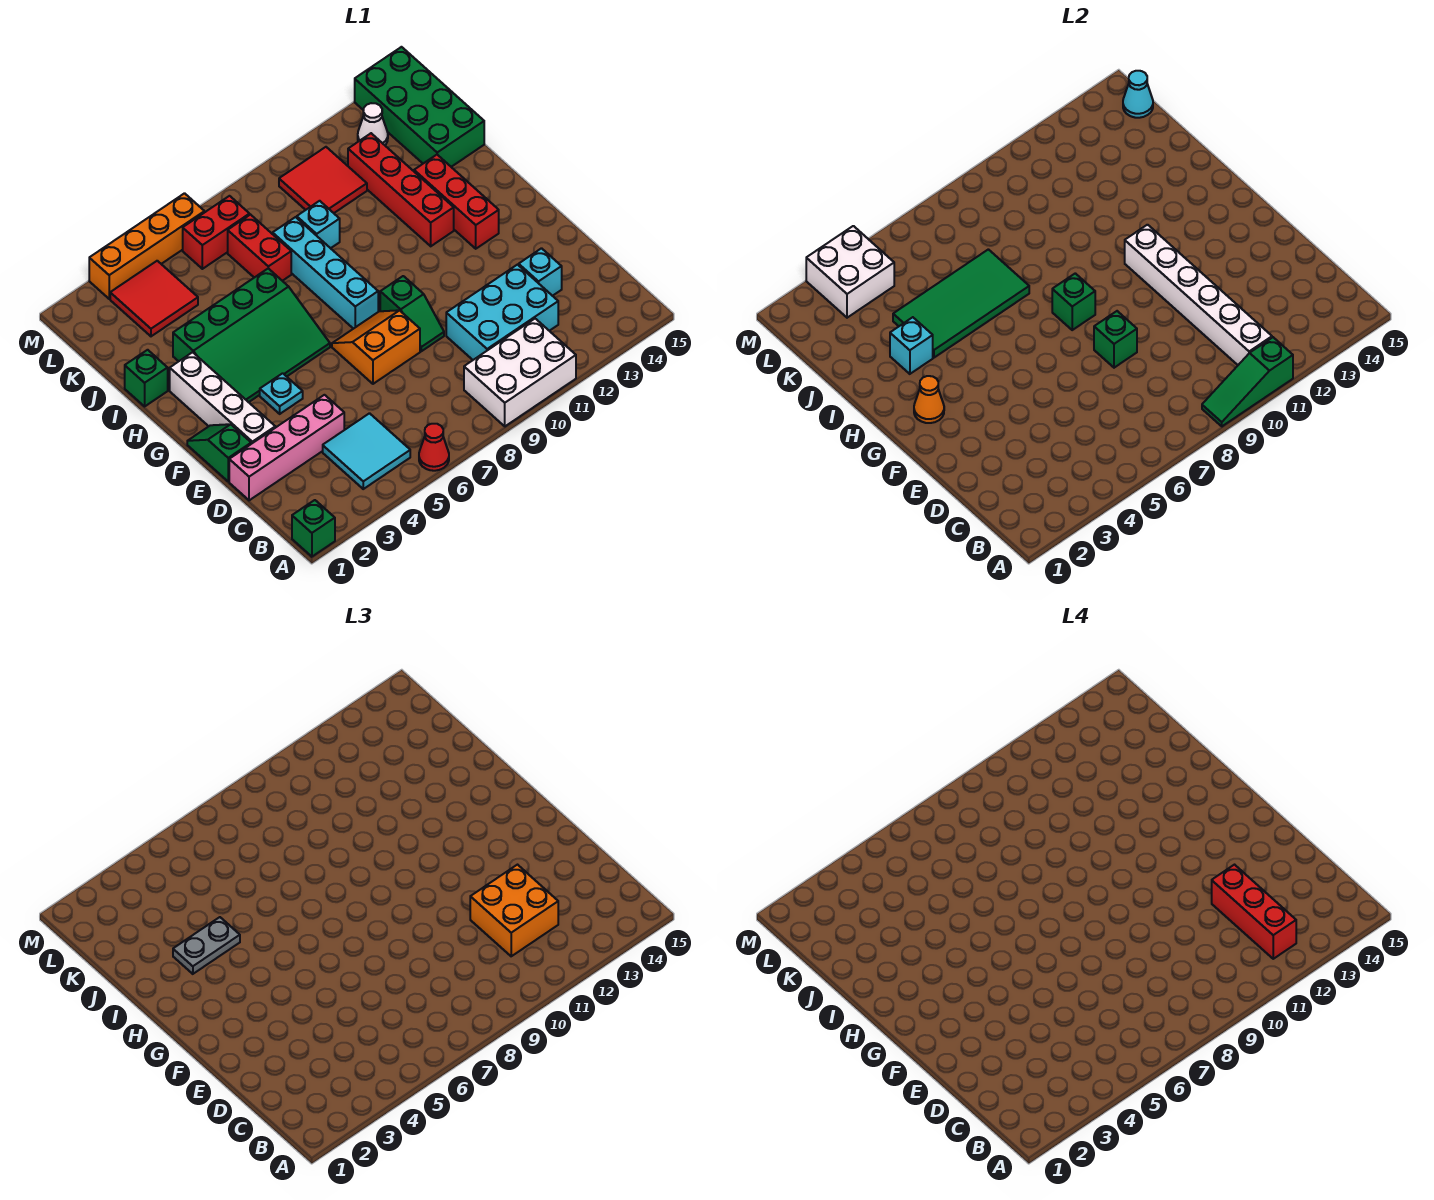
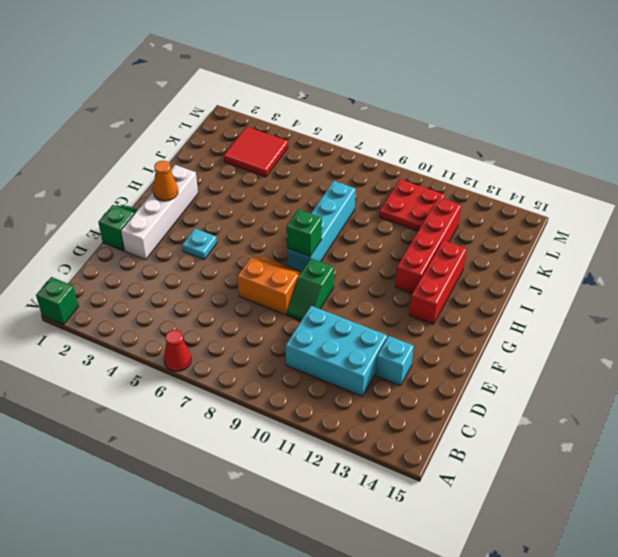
red plate K10:L11 level 1 -> red tile K10:L11 level 1
none -> white brick A9:B11 level 1
none -> cyan tile B4:C5 level 1
none -> pink brick D1:D4 level 1
none -> green slope G3:I6 level 1 top I

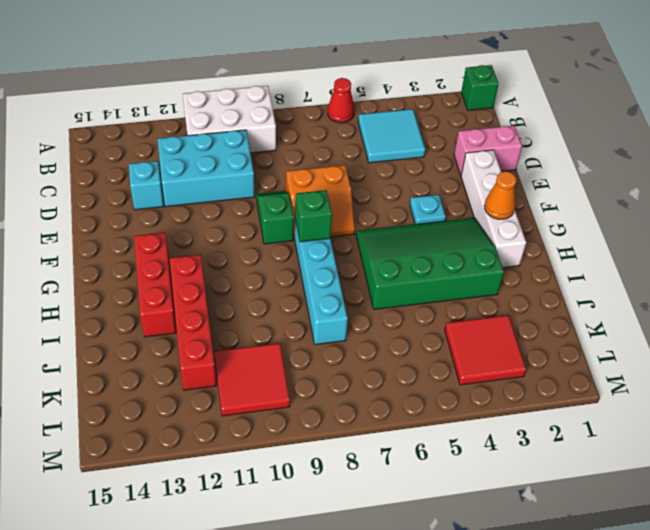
pink brick D1:D2 level 1 -> pink brick D1:D4 level 1
none -> green slope E1:F1 level 1 top E
none -> green brick I1 level 1
none -> red brick J7:K7 level 1
none -> cyan brick J9 level 1

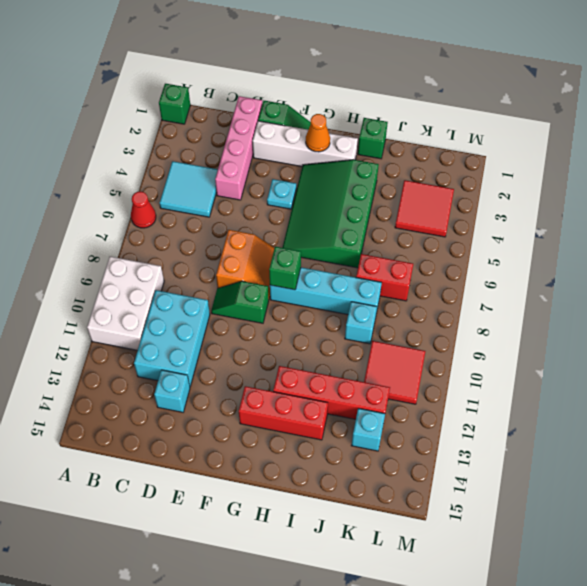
cyan brick K13 level 1 -> cyan brick I3 level 2
none -> green brick J14:M15 level 1
none -> red brick L6:L7 level 1
none -> white cone L13 level 1
none -> orange brick M3:M6 level 1

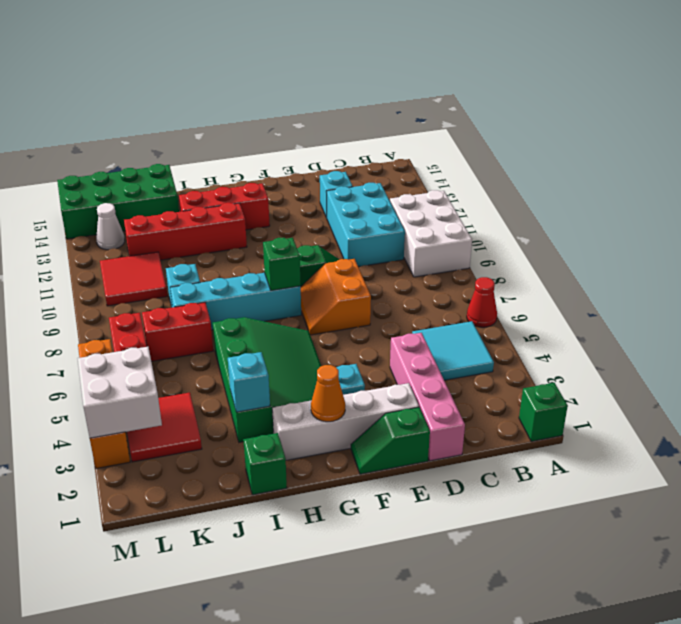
none -> green slope A9:A11 level 2 top 11
none -> white brick B11:G11 level 2
none -> green brick E8 level 2
none -> green tile I4:J7 level 2

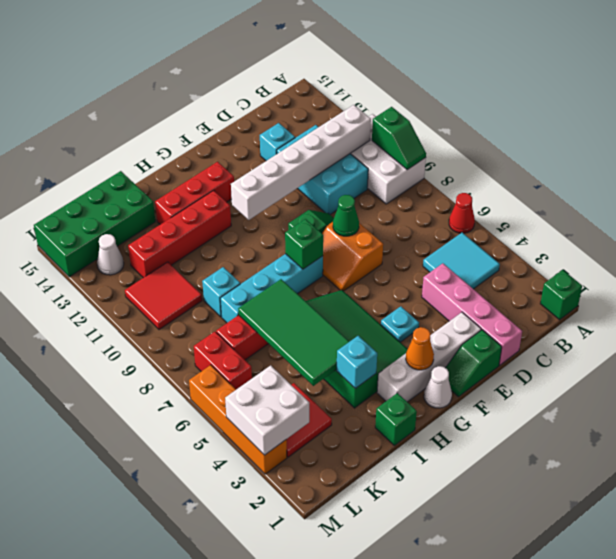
green slope A9:A10 level 2 top 10 -> green slope A9:A11 level 2 top 11
green cone E8 level 2 -> green brick E8 level 2
white cone G1 level 1 -> none
none -> cyan cone L15 level 2
none -> orange brick C11:D12 level 3
none -> grey plate I3:I4 level 3
none -> red brick B12:D12 level 4

